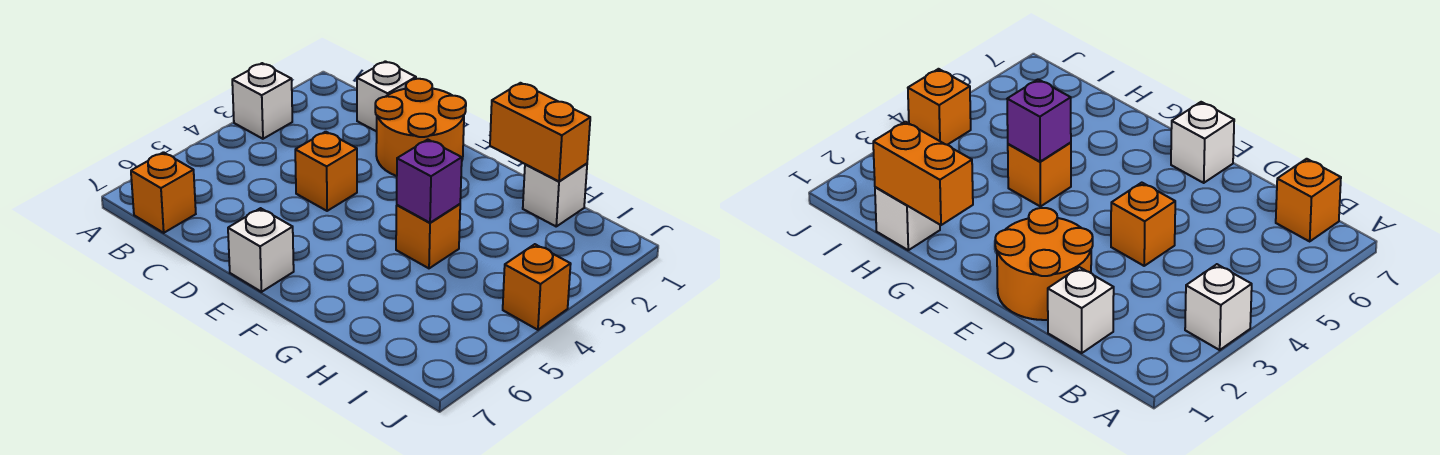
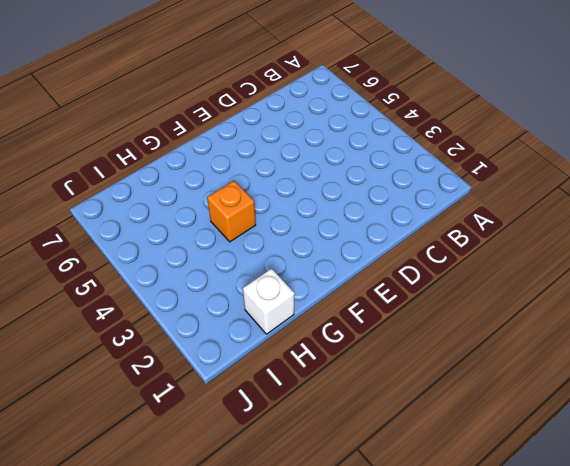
none -> white brick A3 level 1
none -> orange brick B7 level 1

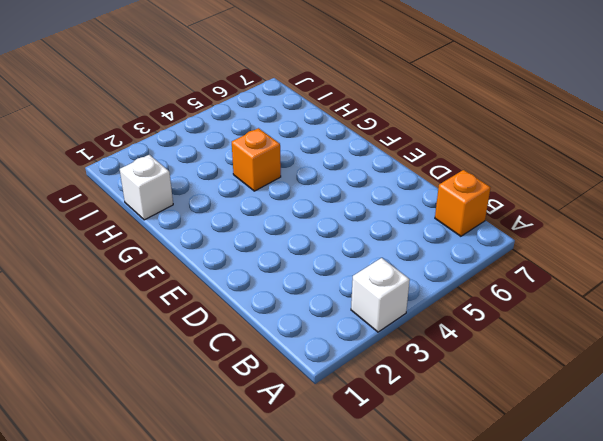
none -> white brick C1 level 1
none -> orange round brick D1:E2 level 1

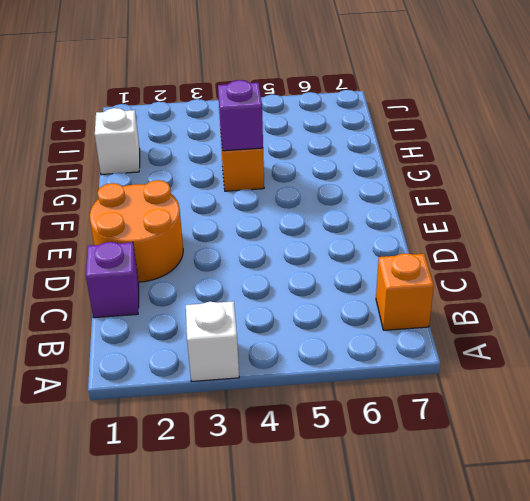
purple brick C1 level 1 -> white brick C1 level 1
none -> orange brick D4 level 1
none -> white brick E7 level 1

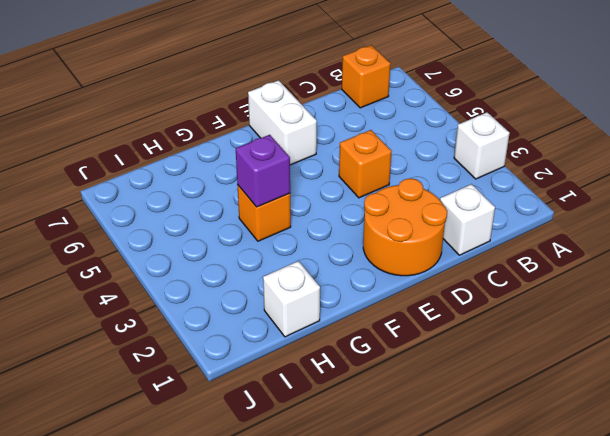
white brick E6:E7 level 1 -> white brick E7 level 1
none -> orange brick J4 level 1
none -> orange brick G1:H1 level 2

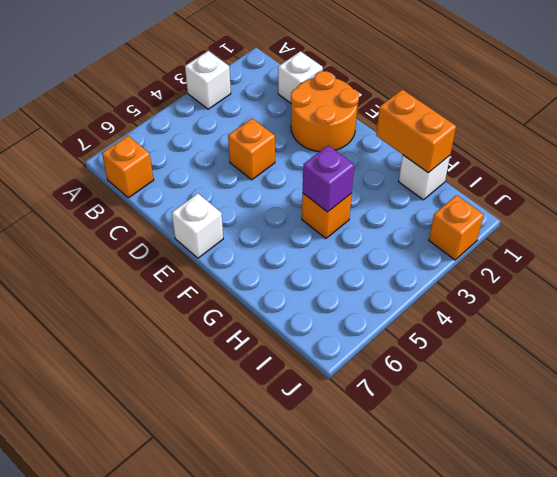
orange brick J2 level 1 -> orange brick J4 level 1

